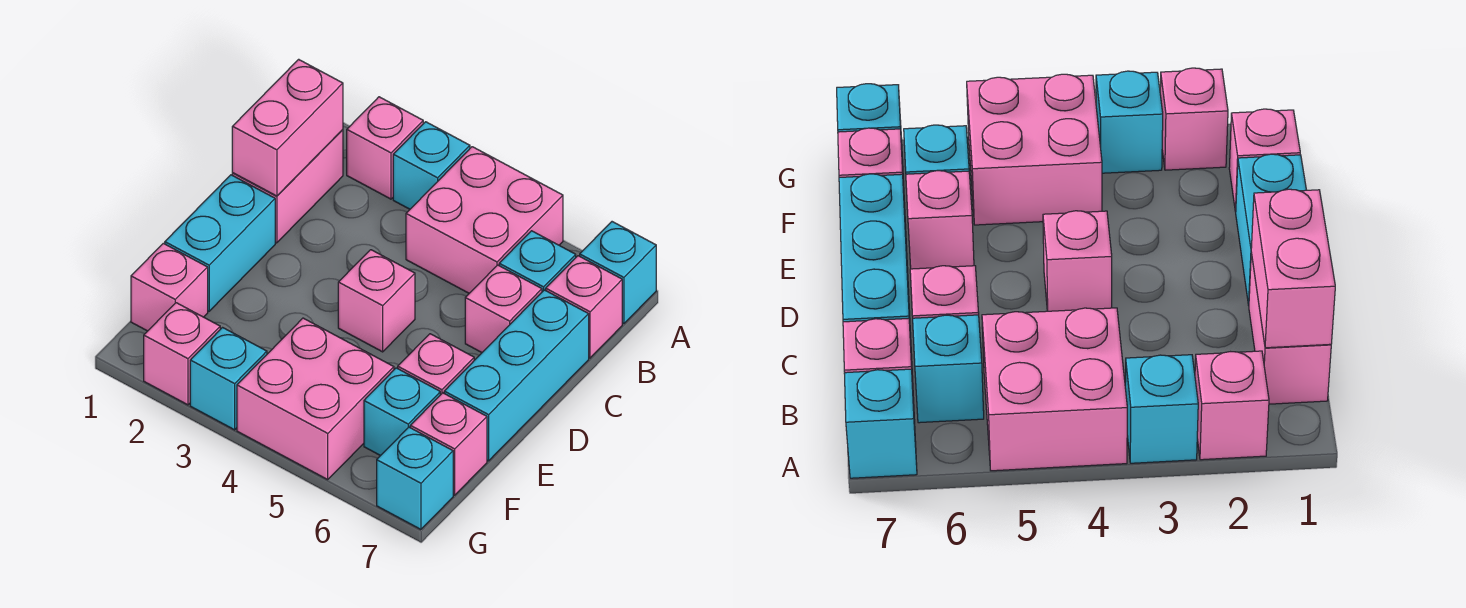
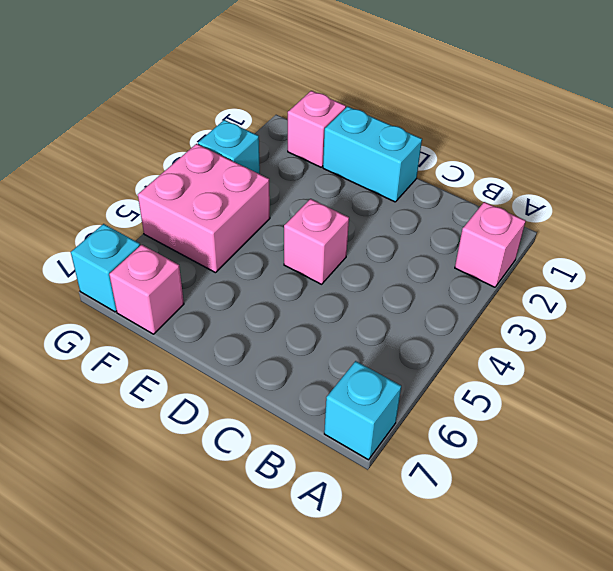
none -> cyan brick A3 level 1
none -> pink brick A4:B5 level 1
none -> pink brick B1:C1 level 1

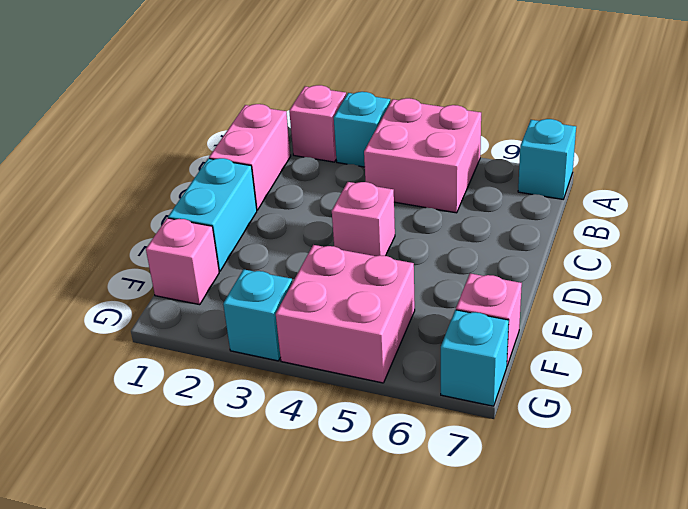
none -> cyan brick B6 level 1
none -> pink brick B7 level 1
none -> pink brick C6 level 1

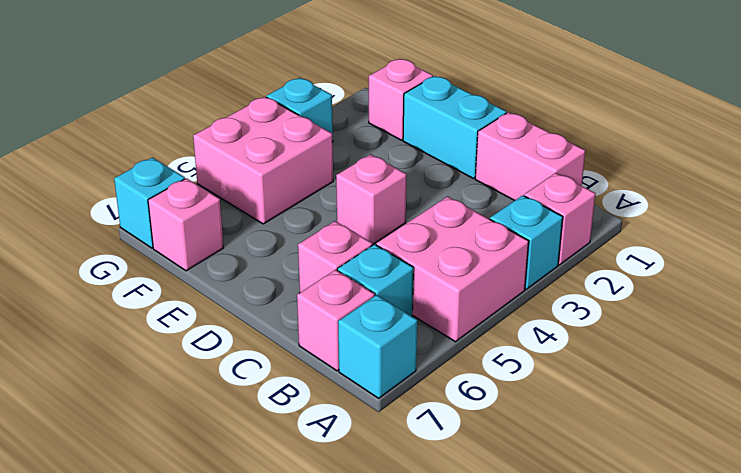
none -> cyan brick C7:E7 level 1
none -> pink brick E6 level 1
none -> cyan brick F6 level 1

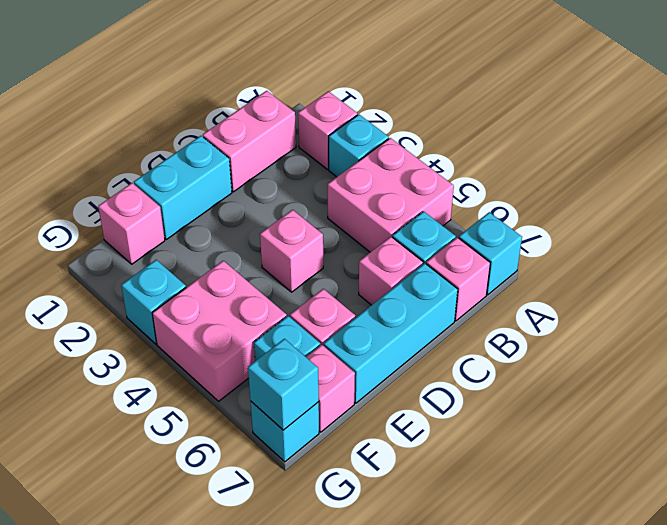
cyan brick G7 level 2 -> none
none -> pink brick G2 level 1
none -> pink brick B1:C1 level 2

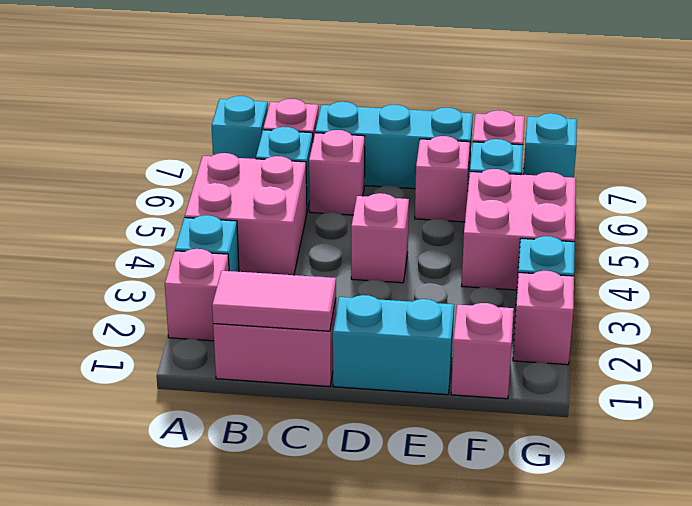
pink tile B1:C1 level 2 -> pink brick B1:C1 level 2

